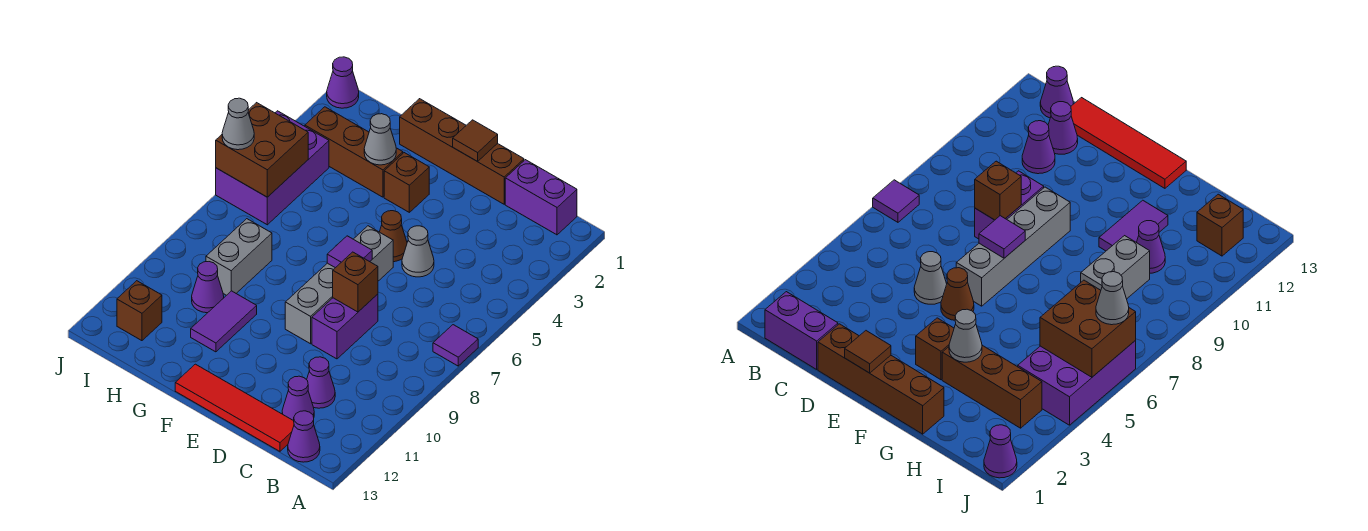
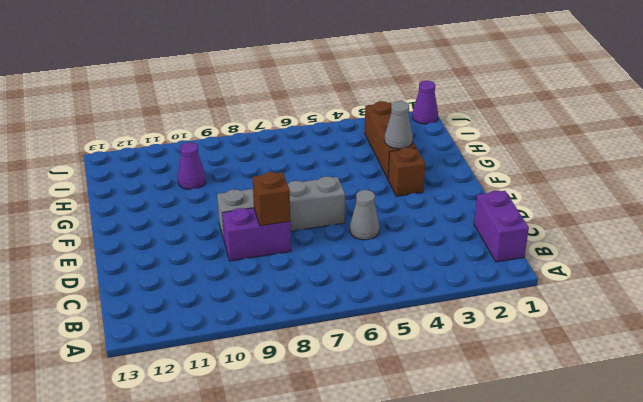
none -> purple tile A7 level 1
none -> purple cone B13 level 1
none -> purple cone C11 level 1

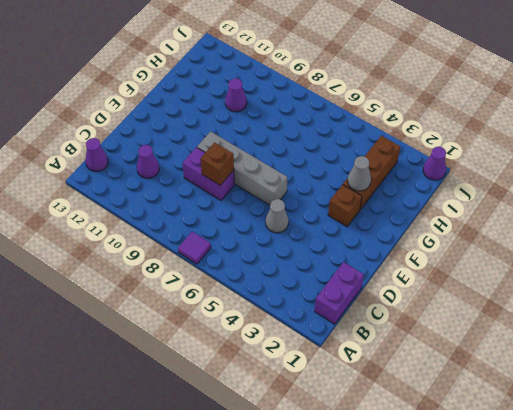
none -> purple cone C12 level 1
none -> red tile C13:F13 level 1
none -> brown brick D1:G1 level 1

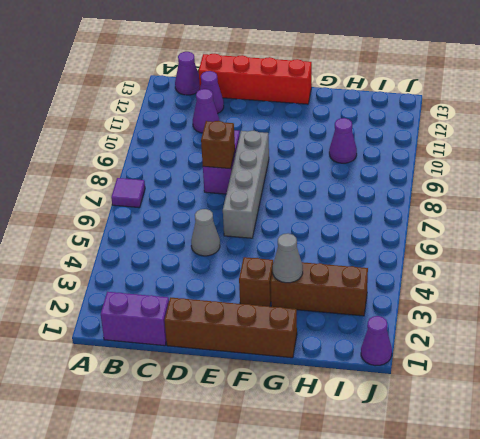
red brick C13:F13 level 1 -> red tile C13:F13 level 1
none -> brown cone E5 level 1
none -> purple tile G10:G11 level 1
none -> grey brick H8:H9 level 1

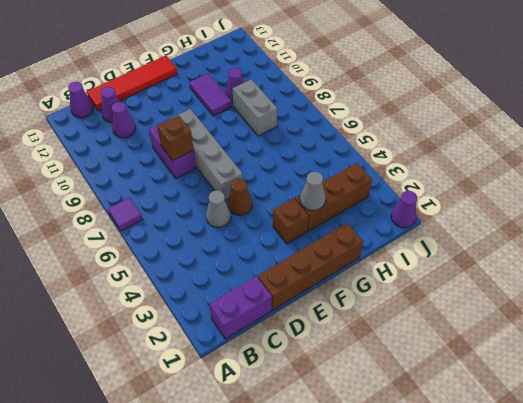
none -> purple brick I4:J6 level 1
none -> brown brick I12 level 1
none -> brown tile E1 level 2

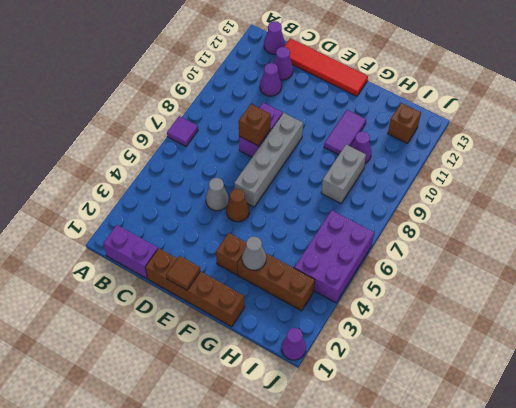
none -> purple tile E7 level 2
none -> brown brick I5:J6 level 2
none -> grey cone J6 level 3

